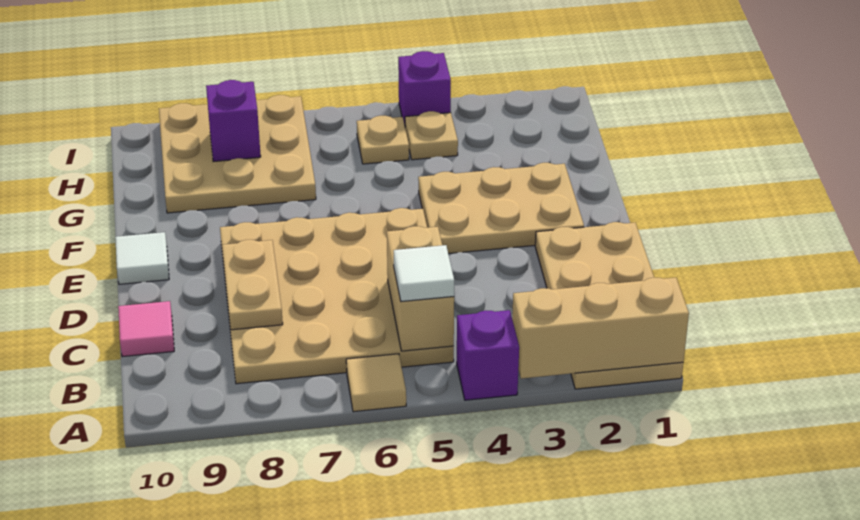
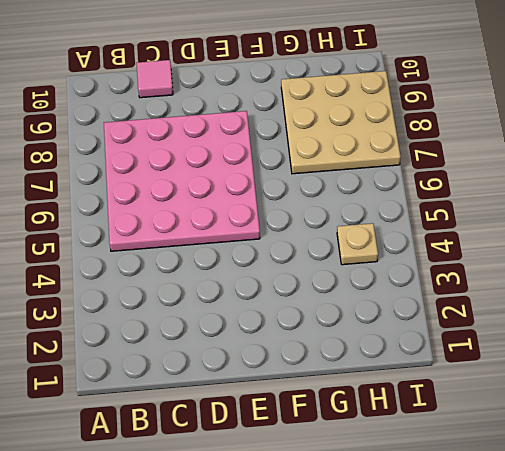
pink plate B5:E8 level 1 -> tan plate B5:E8 level 1
none -> tan plate A1:D2 level 1
none -> purple brick A4 level 1
none -> tan tile A6 level 1

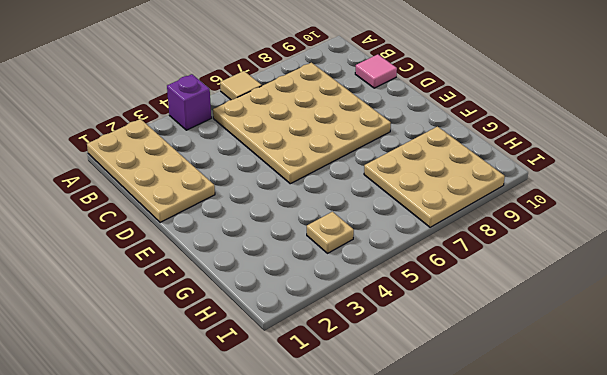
none -> tan plate E2:F4 level 1
none -> white tile E10 level 1
none -> tan plate H5 level 1

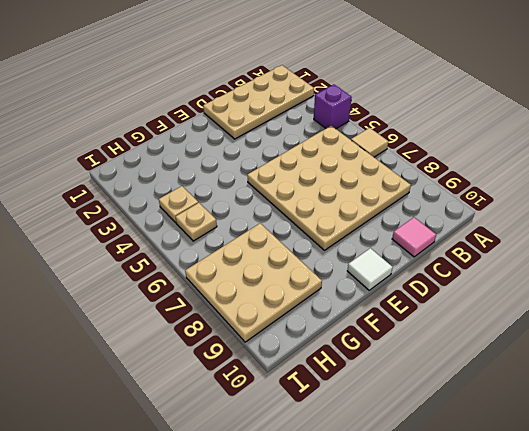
none -> tan plate E2:F4 level 1
none -> purple brick I4 level 1
none -> tan brick A1:A3 level 2

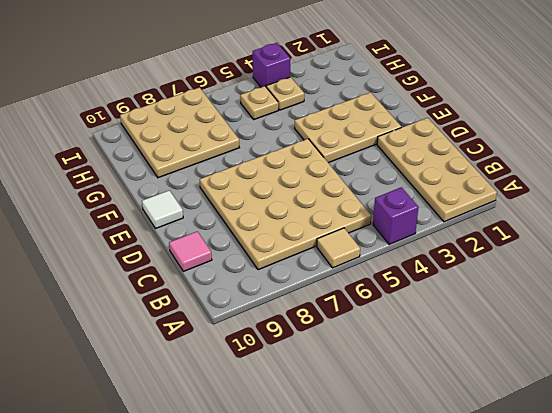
none -> tan brick A1:A3 level 2
none -> tan brick B5:C5 level 2
none -> tan plate C8:D8 level 2

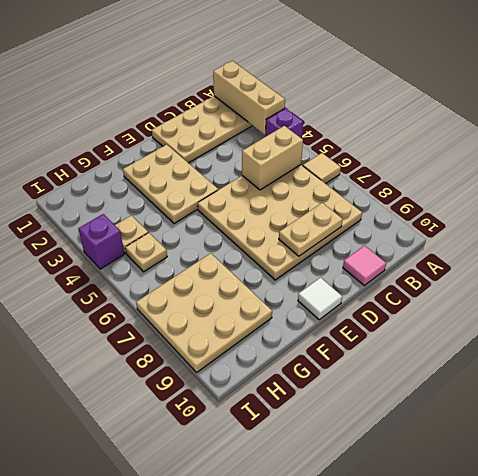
none -> purple brick H8 level 2
none -> white tile B5 level 3

